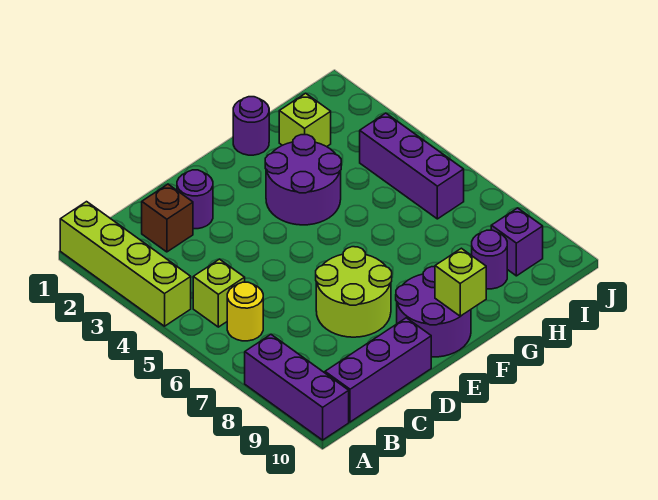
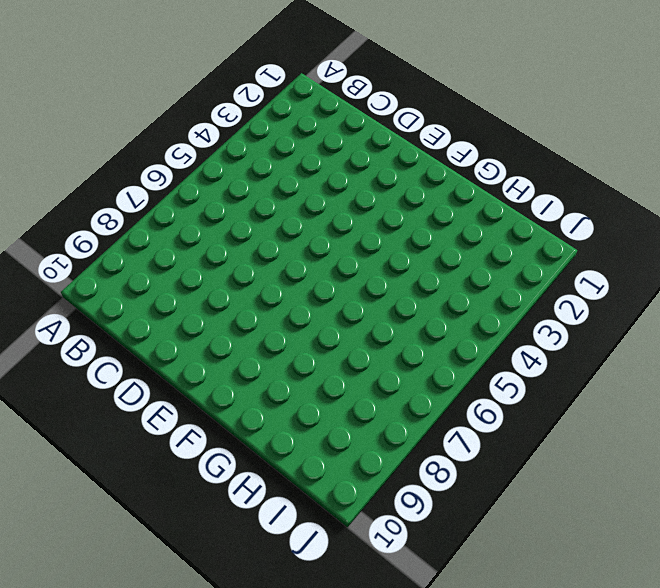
none -> lime brick A1:A4 level 1
none -> purple brick A8:A10 level 1
none -> lime brick B5 level 1

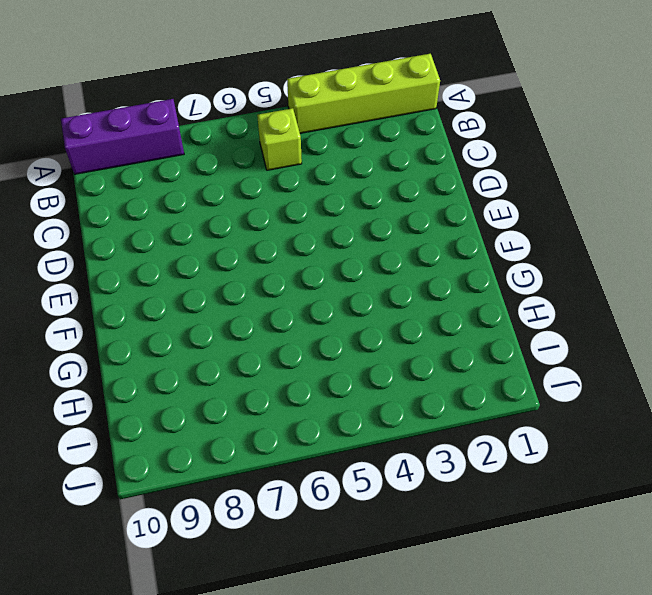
none -> yellow round brick B6 level 1
none -> purple brick B10:D10 level 1
none -> brown brick C2 level 1

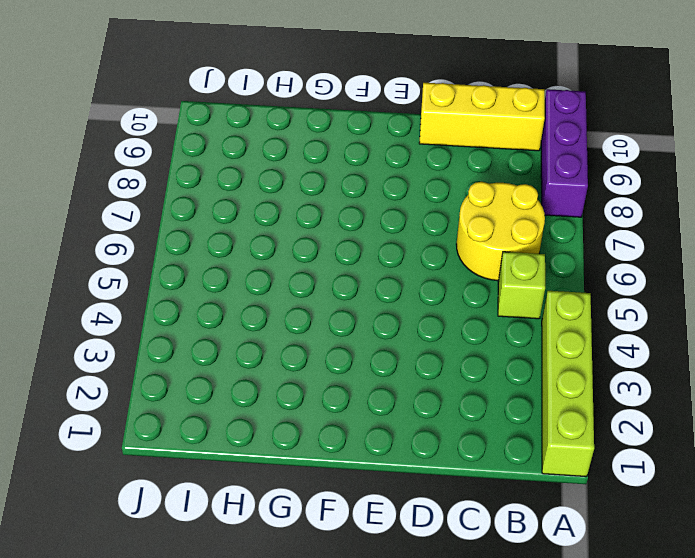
yellow round brick B6:C7 level 1 -> yellow round brick B6 level 1
yellow brick B10:D10 level 1 -> purple brick B10:D10 level 1
none -> brown brick C2 level 1
none -> purple round brick D2 level 1
none -> lime round brick D7:E8 level 1

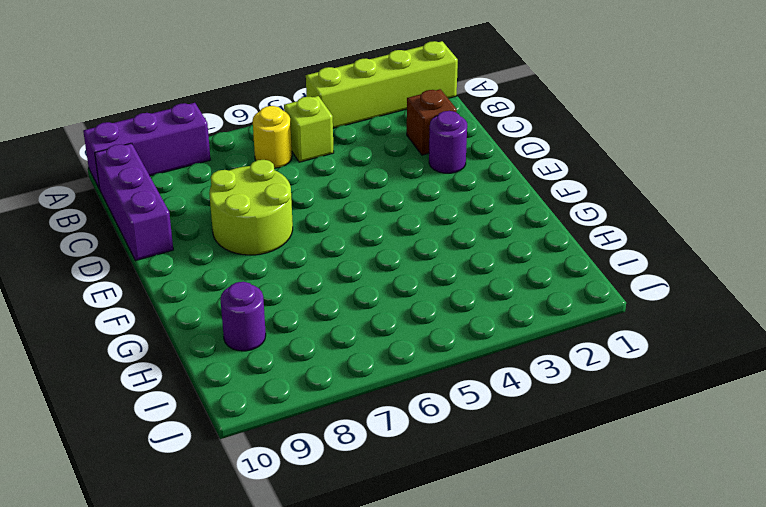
none -> purple round brick E9:F10 level 1
none -> purple round brick F3:G4 level 1
none -> purple round brick G1 level 1

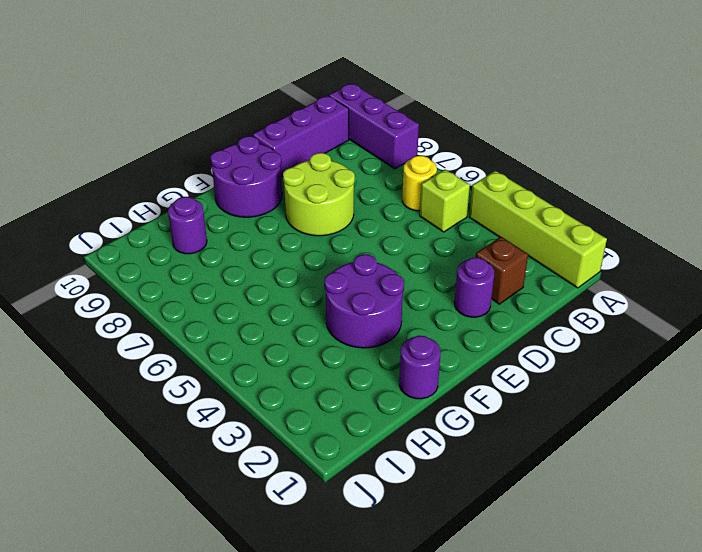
none -> lime brick H2 level 1
none -> purple brick I4:I6 level 1
none -> purple brick I9 level 1

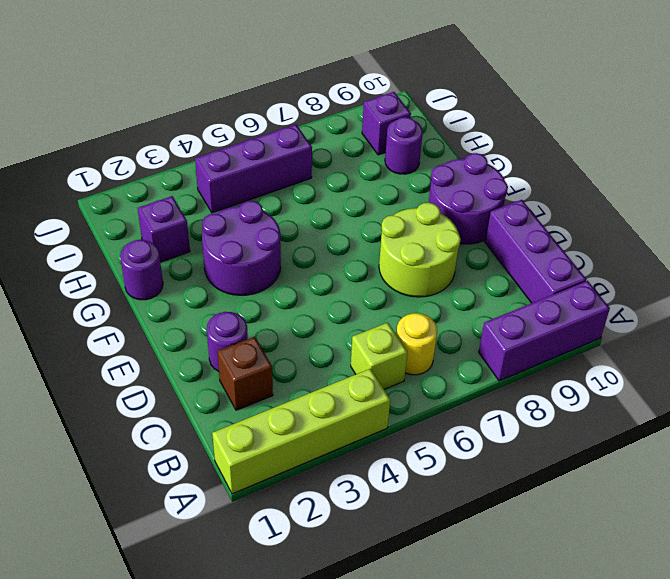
purple brick H2 level 1 -> lime brick H2 level 1
none -> lime brick F10 level 2

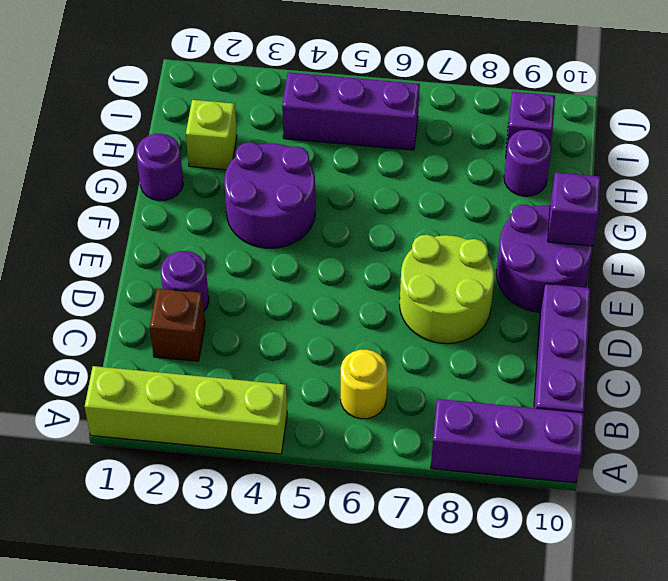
purple brick F10 level 2 -> lime brick F10 level 2
none -> lime brick B5 level 1

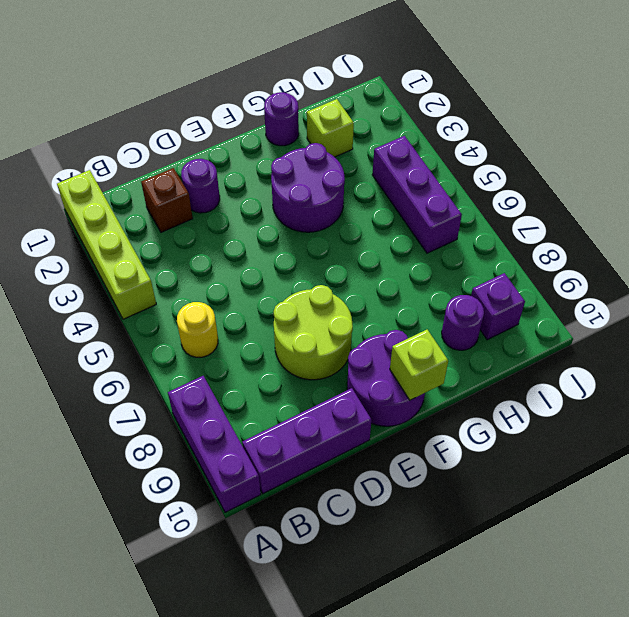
none -> lime brick B5 level 1

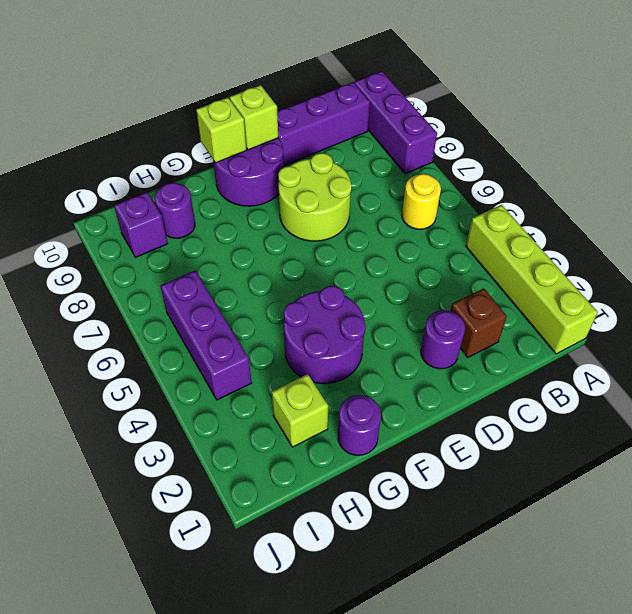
lime brick E10 level 2 -> lime brick B5 level 1

